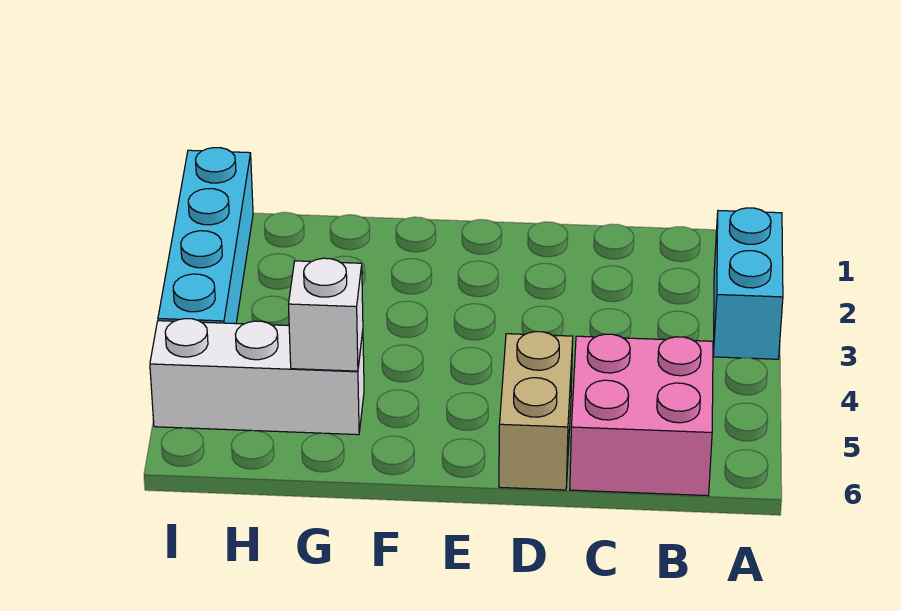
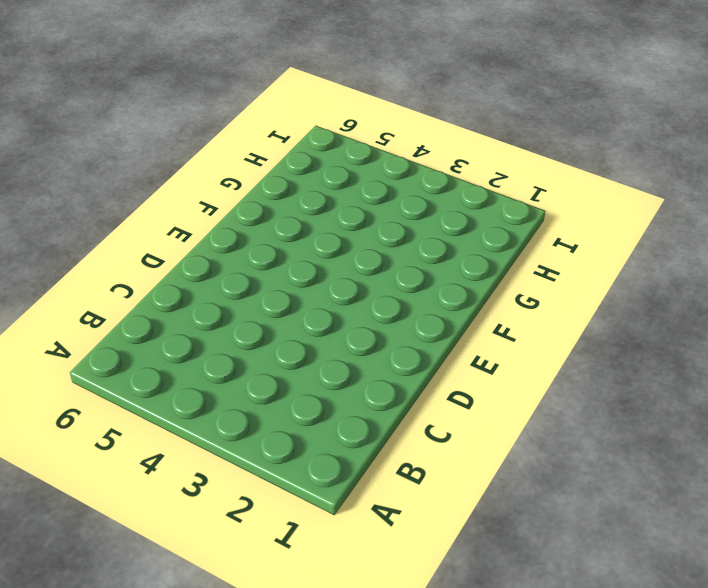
none -> cyan brick A2:A3 level 1
none -> pink brick B5:C6 level 1

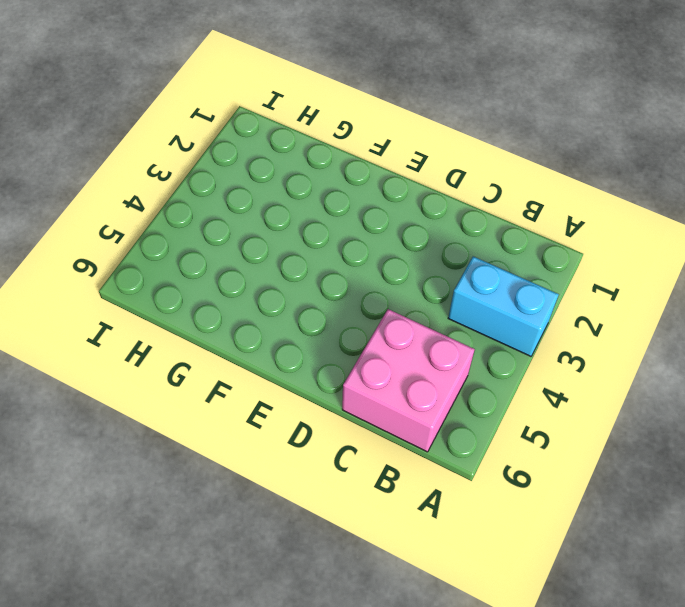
cyan brick A3:B3 level 1 -> cyan brick A2:A3 level 1
none -> tan brick D5:D6 level 1
none -> white brick G5:I5 level 1

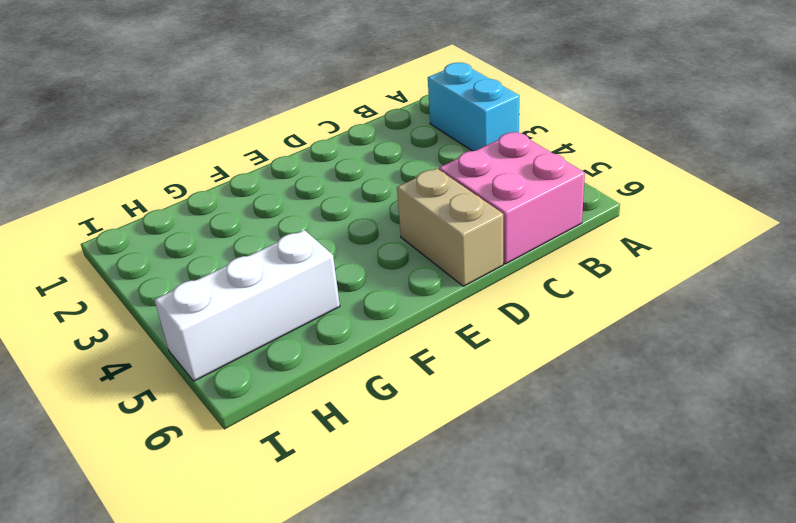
none -> cyan brick I1:I4 level 1
none -> white brick G5 level 2

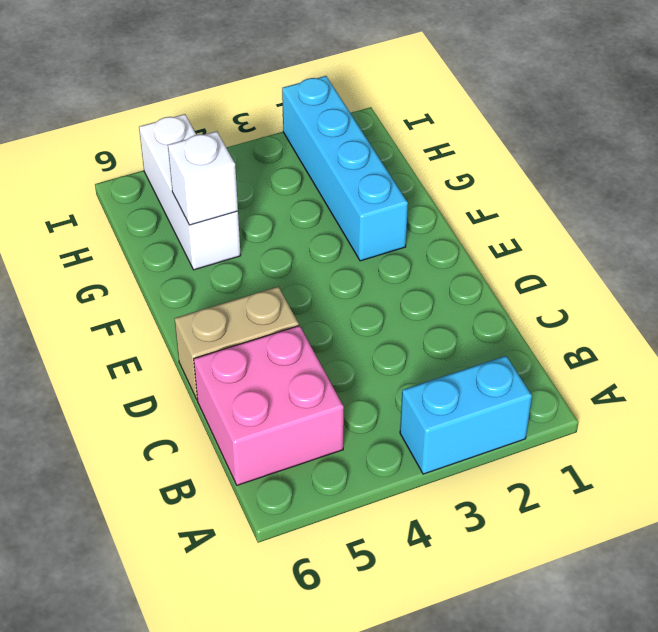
cyan brick F2:I2 level 1 -> cyan brick I1:I4 level 1

